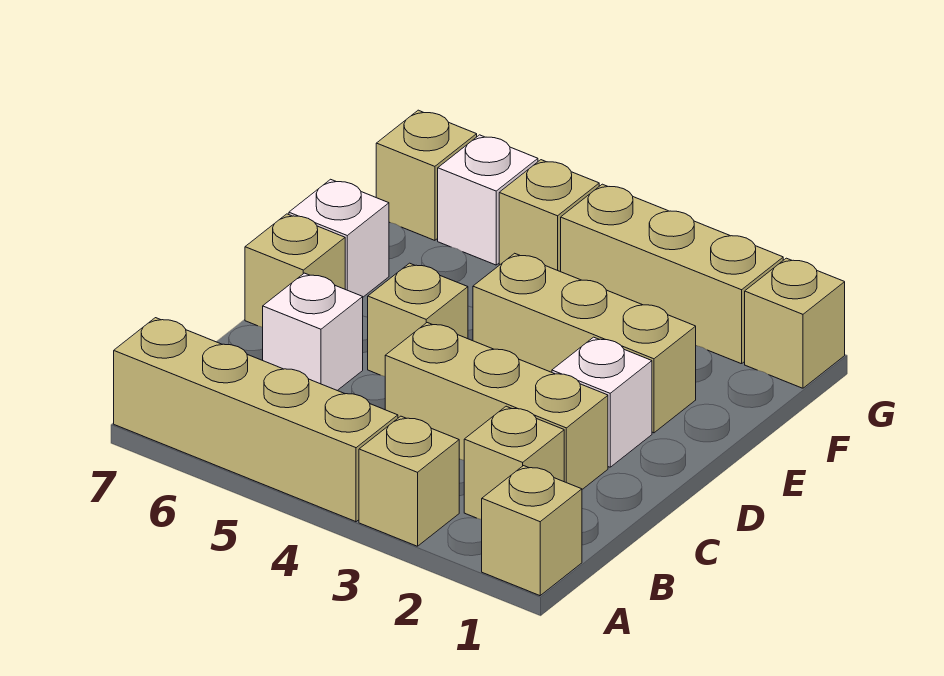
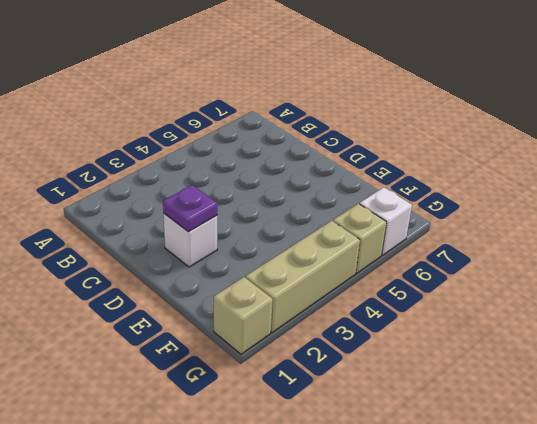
purple plate D2 level 2 -> none
none -> tan brick A1 level 1
none -> tan brick A3 level 1
none -> tan brick A4:A7 level 1

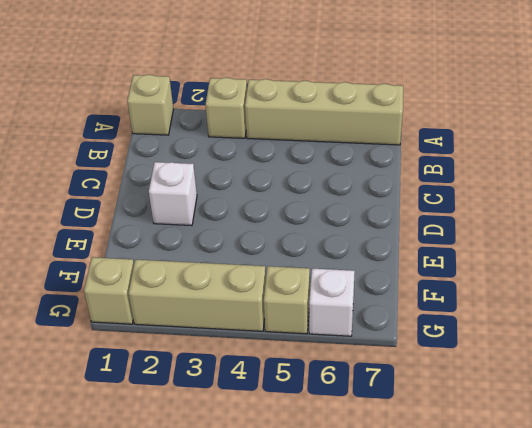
none -> tan brick B2 level 1
none -> tan brick C2:C4 level 1
none -> white brick C6 level 1

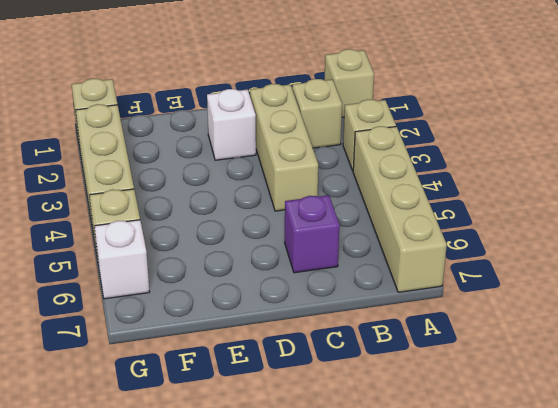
purple brick C6 level 1 -> white brick C6 level 1
none -> tan brick D5 level 1
none -> tan brick D7 level 1
none -> tan brick E2:E4 level 1

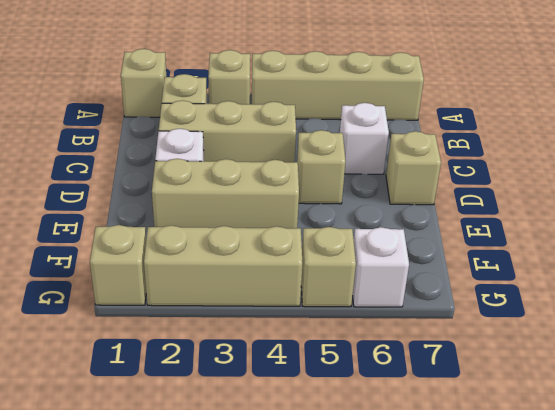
none -> white brick E7 level 1
none -> tan brick G7 level 1

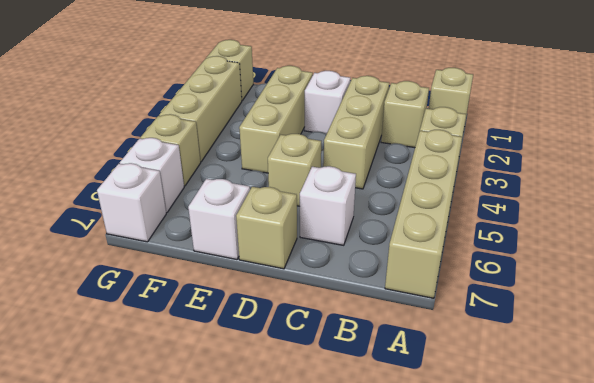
white brick G7 level 1 -> tan brick G7 level 1

